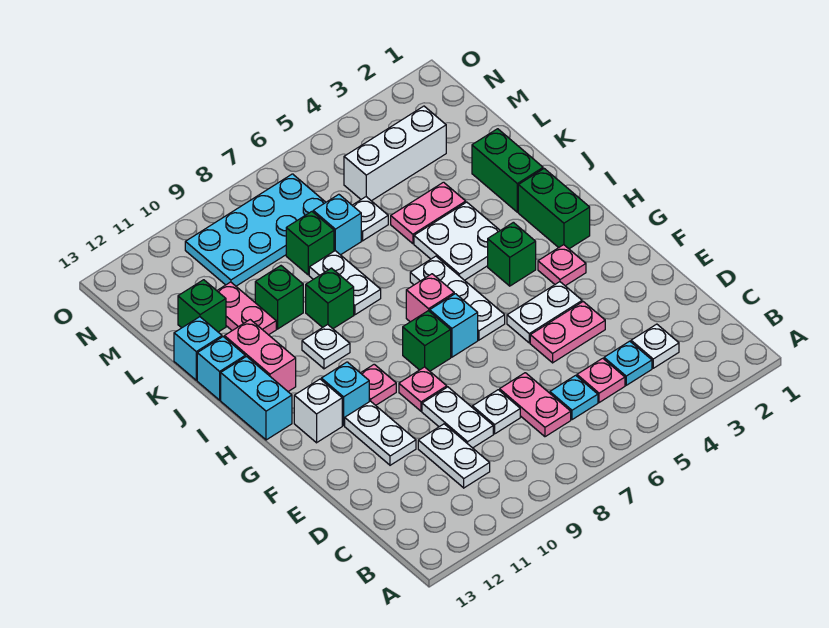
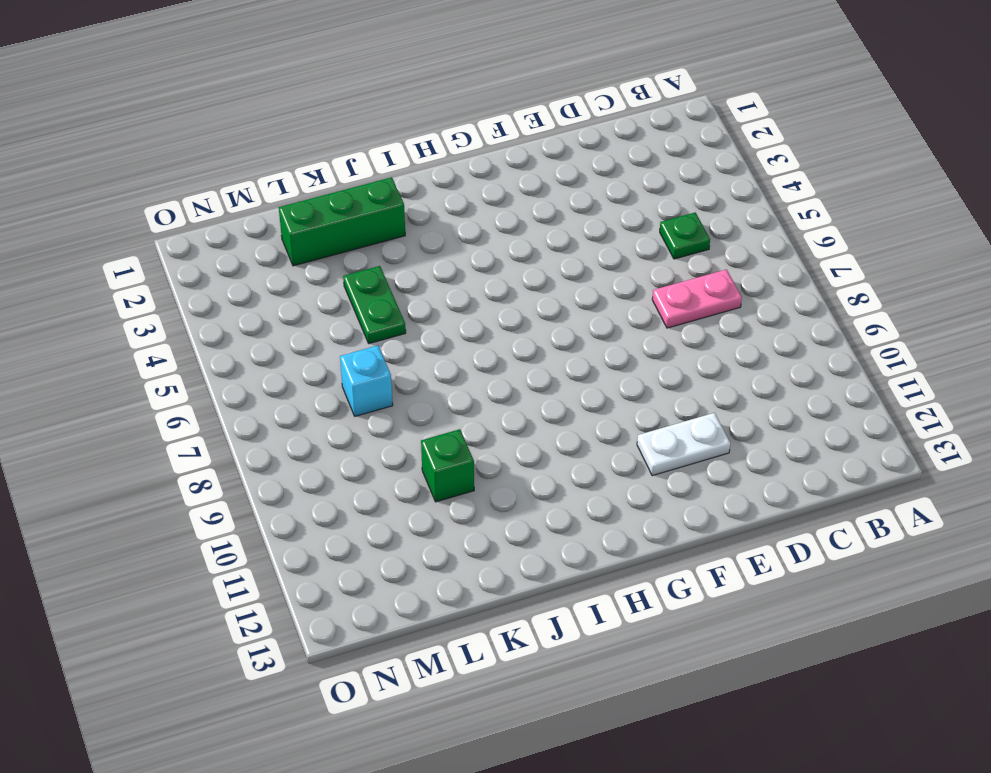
green plate C5 level 1 -> pink plate C5 level 1
green brick J2:L2 level 1 -> green brick J2:K2 level 1
green plate K4:K5 level 1 -> pink plate K4:K5 level 1
none -> white plate C3 level 1
none -> cyan plate C4 level 1
none -> cyan plate C6 level 1
none -> white plate C10:D10 level 1

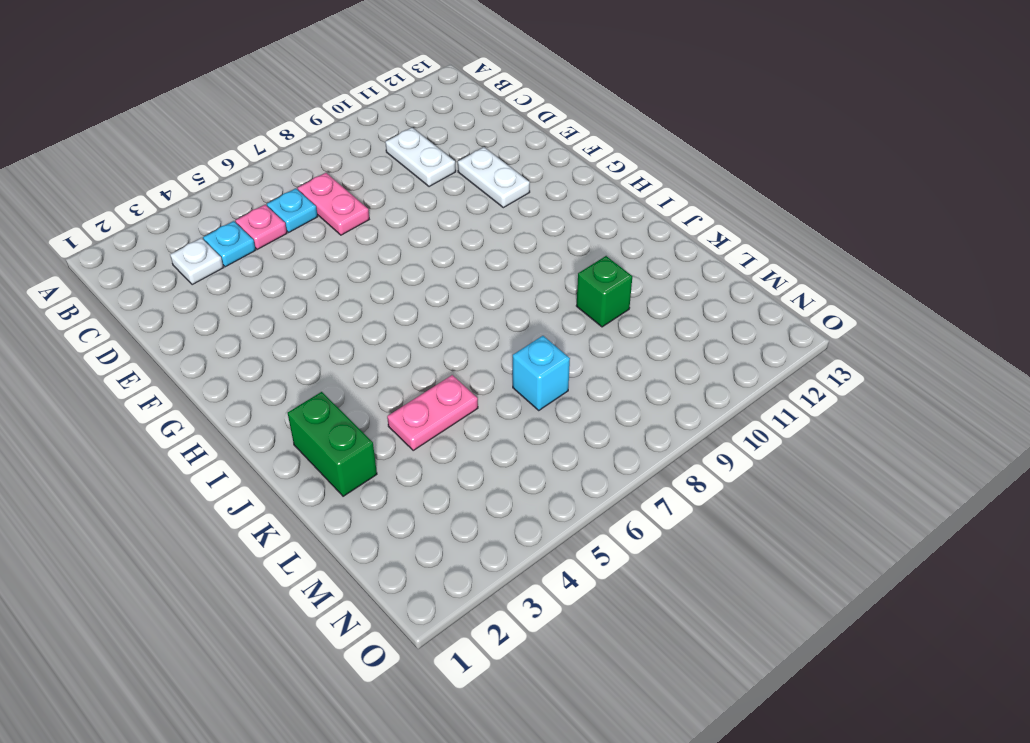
none -> white plate D8 level 1
none -> white plate D9:E9 level 1
none -> pink plate E4:E5 level 1
none -> white plate F4:F5 level 1

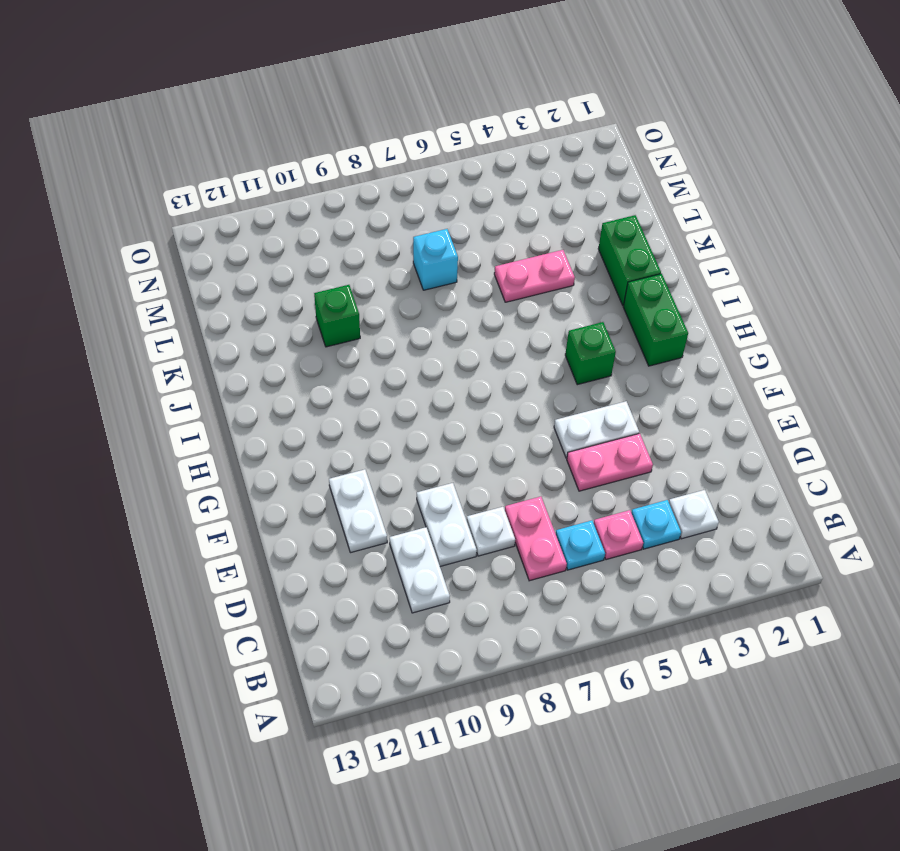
none -> pink plate F9 level 1
none -> pink plate G3 level 1
none -> white plate G6:I6 level 1
none -> cyan brick G7 level 1

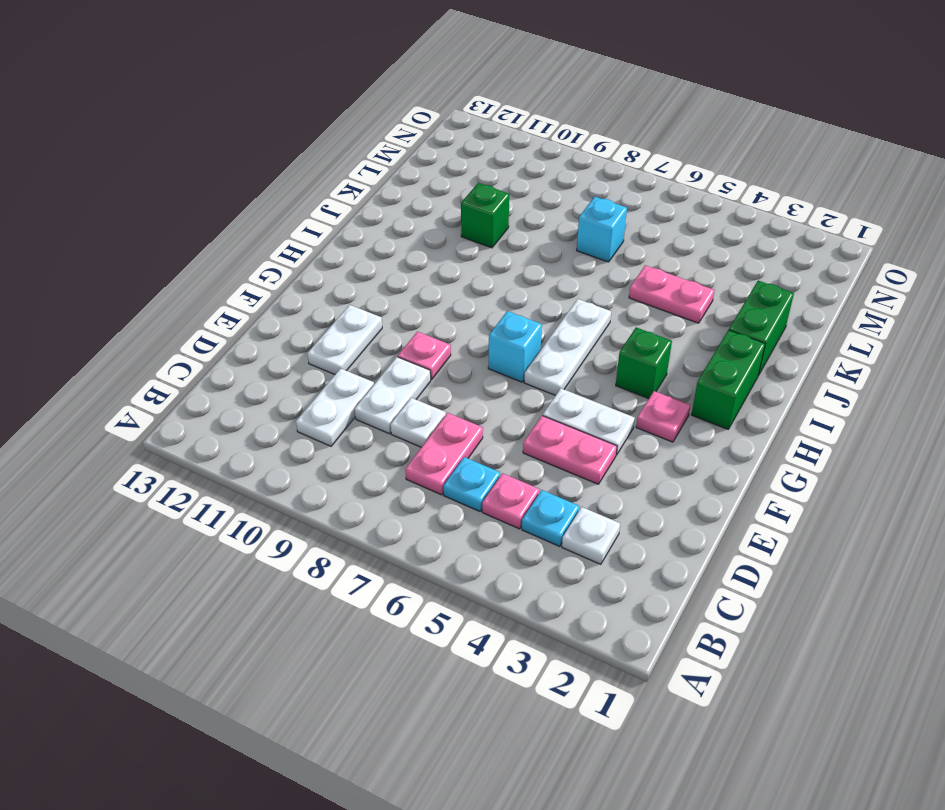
none -> green brick G8 level 1
none -> pink plate G10 level 1
none -> cyan brick G11 level 1
none -> white brick G12 level 1

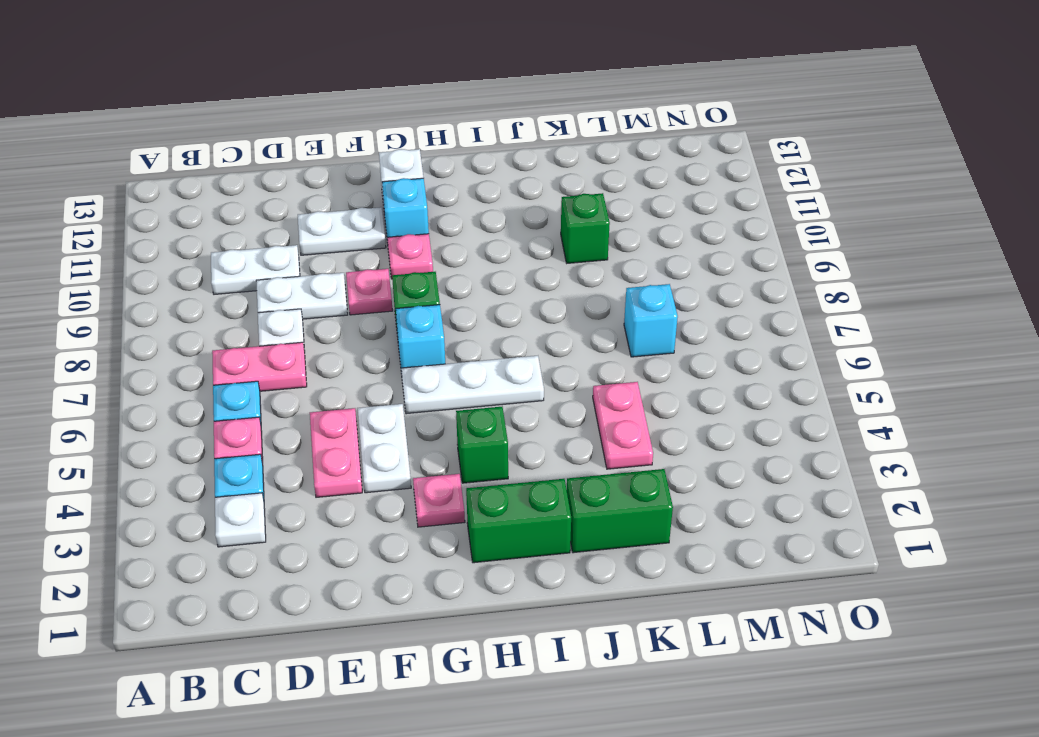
none -> pink brick H7 level 1
none -> cyan brick H13:I13 level 1
none -> white plate I4:J5 level 1
none -> white plate I10 level 1

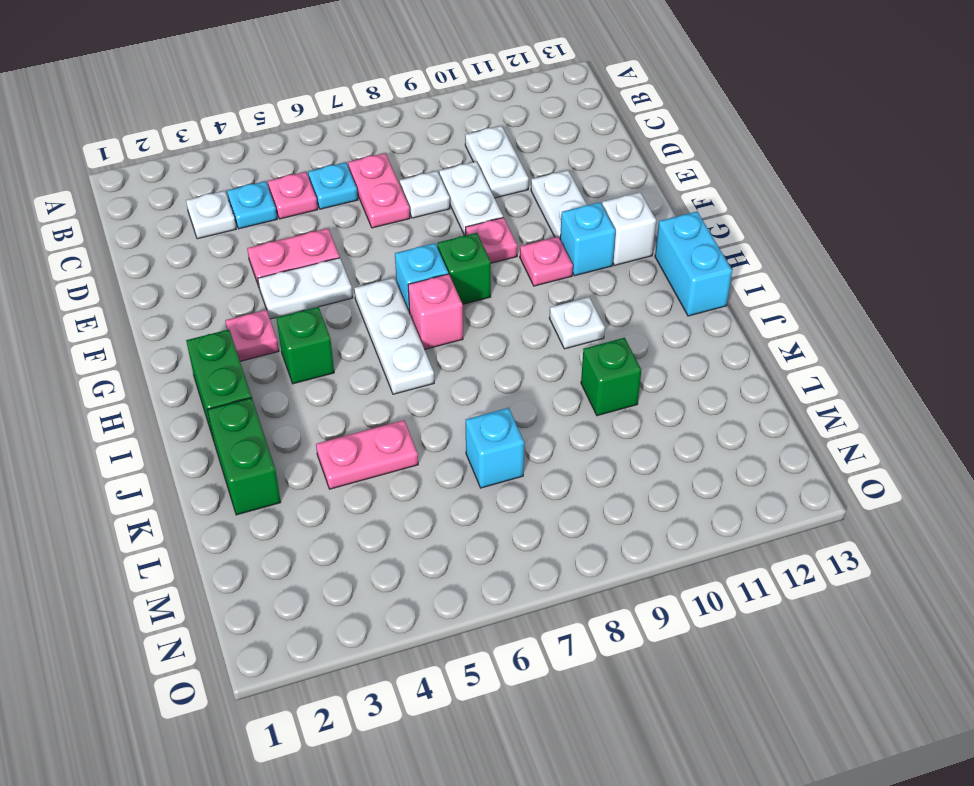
none -> white plate I4:J5 level 1
none -> pink brick I12:J12 level 1
none -> white plate J8:K8 level 1
none -> green brick J9 level 1

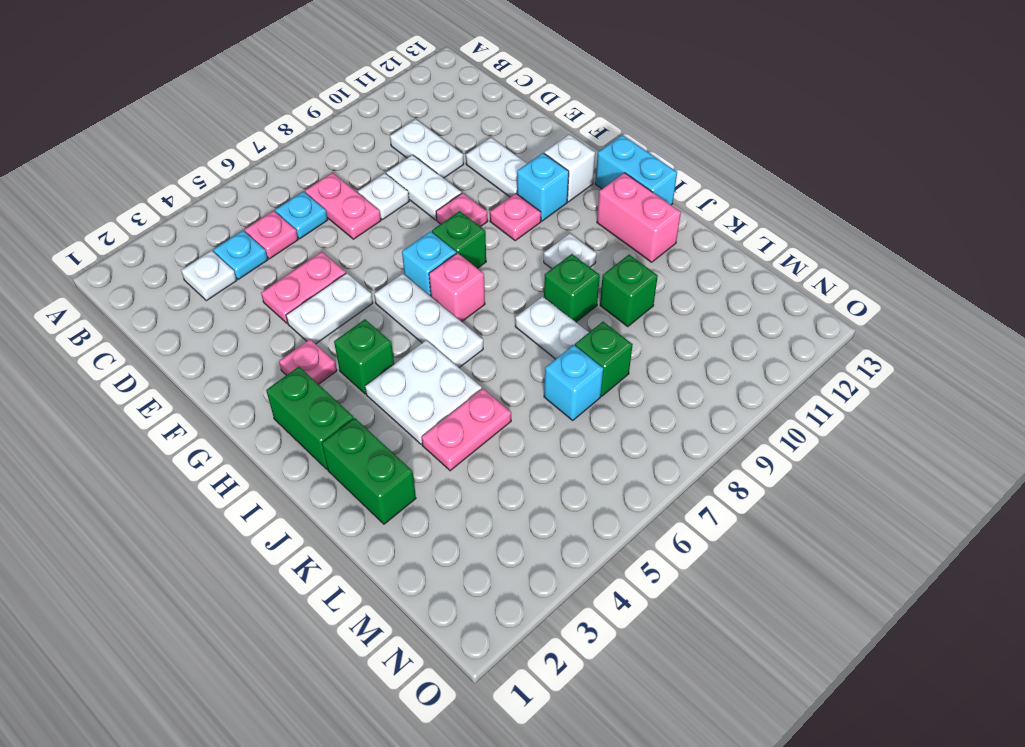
none -> cyan brick J13 level 1
none -> pink plate K11:L11 level 1
none -> cyan brick K13 level 1
none -> white plate L6 level 1

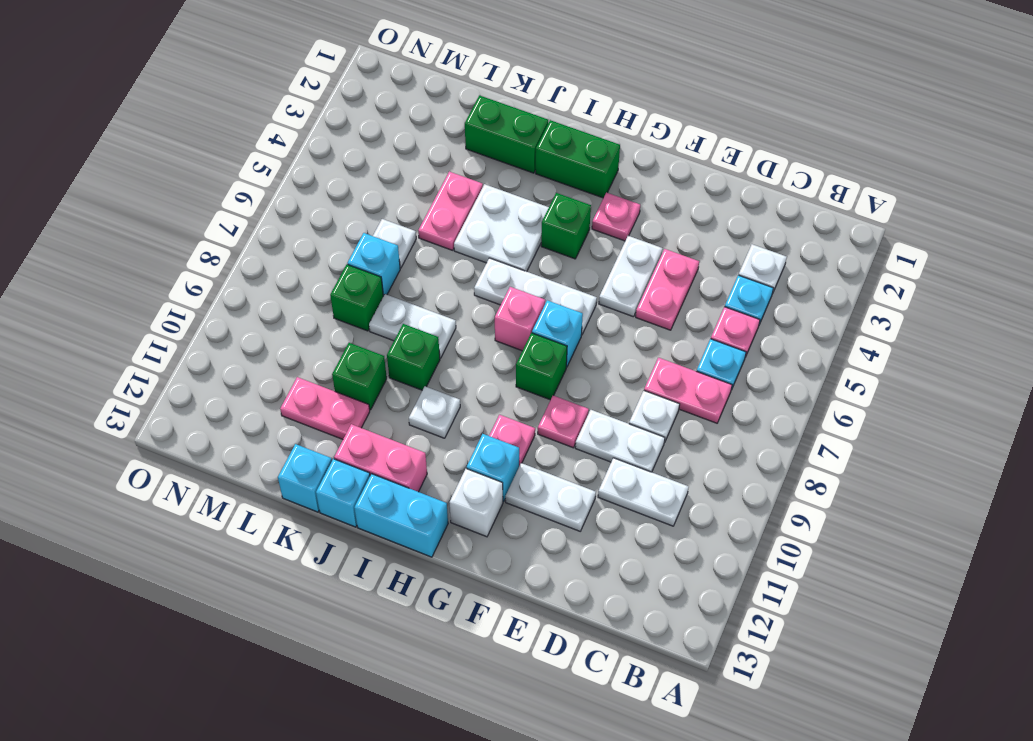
none -> green brick L12 level 1
none -> white brick M3:M5 level 1
none -> cyan plate M7:N10 level 1

